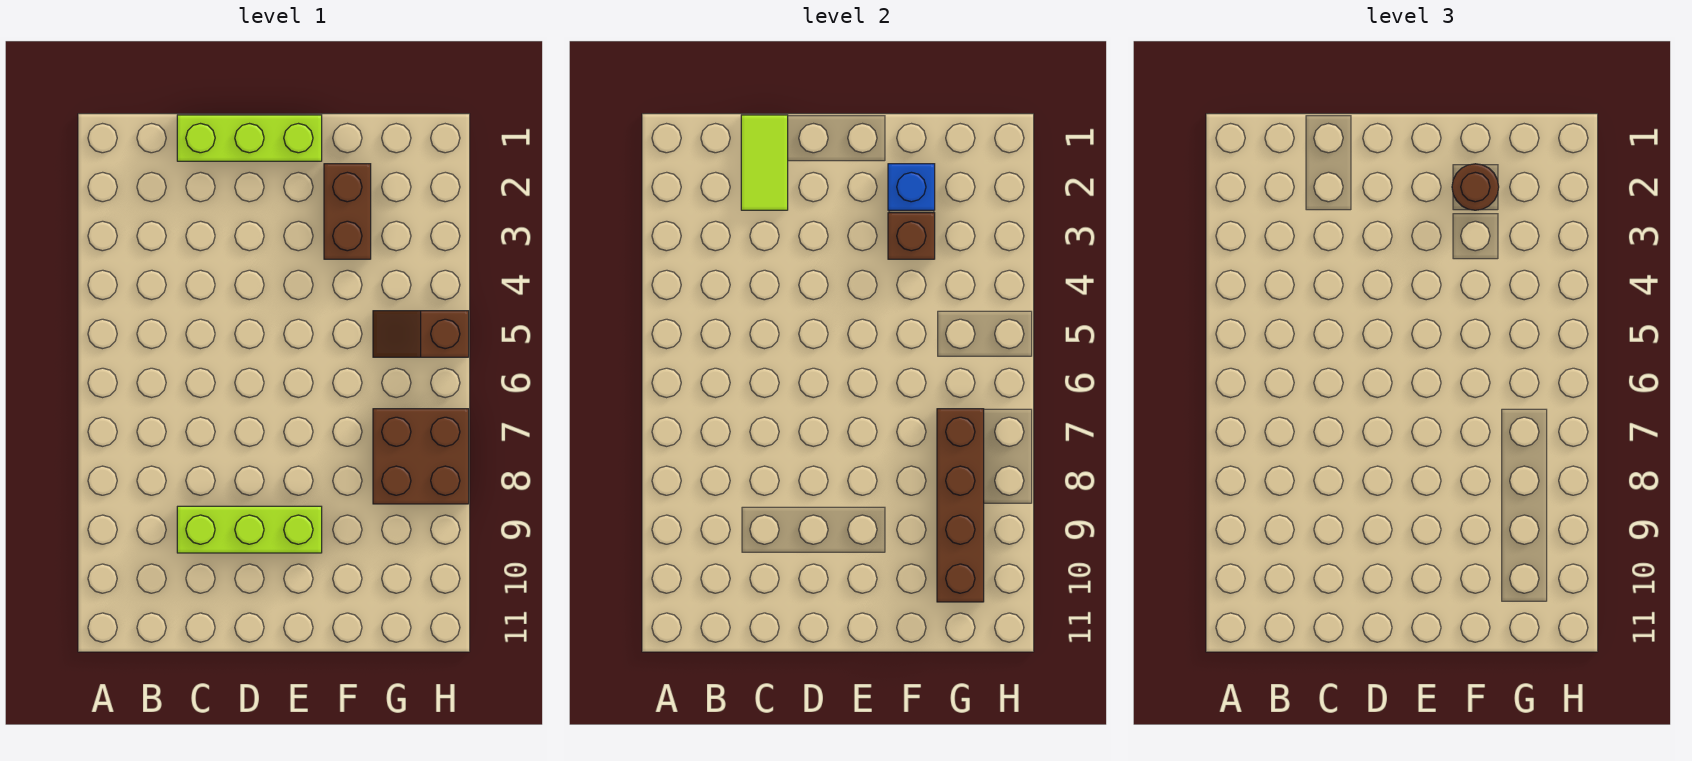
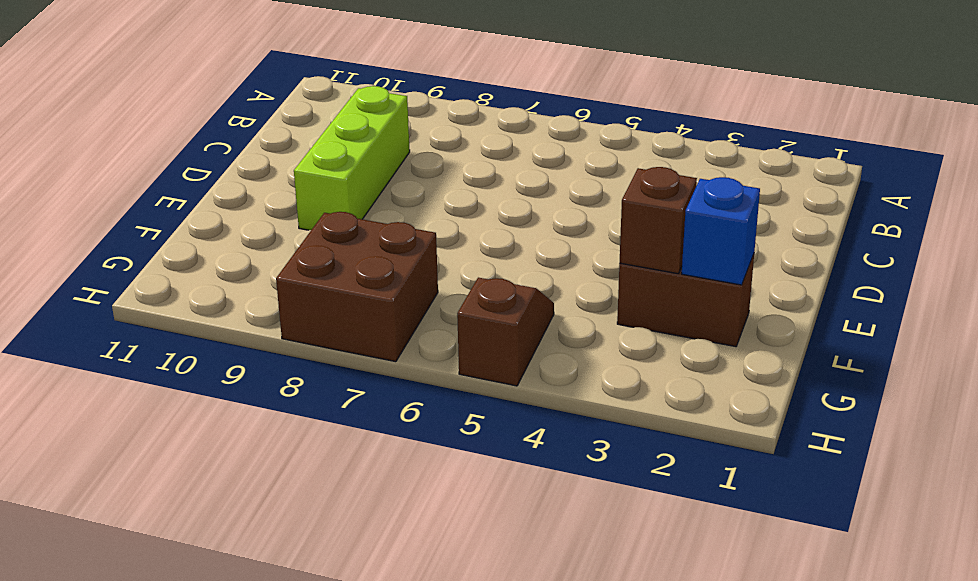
none -> lime brick C1:E1 level 1
none -> lime tile C1:C2 level 2

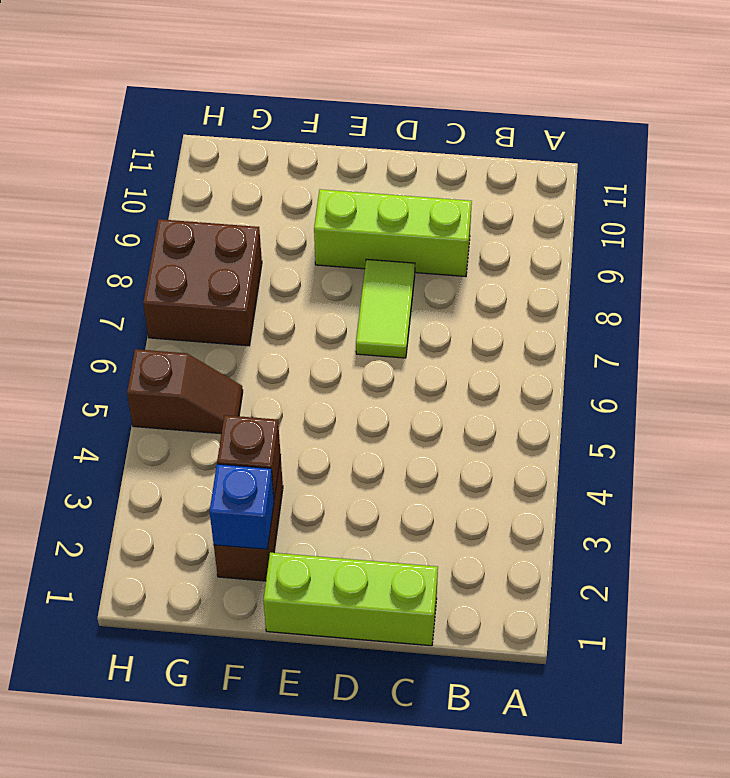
lime tile D7:D8 level 1 -> lime tile C1:C2 level 2
none -> brown brick G7:G10 level 2
none -> brown round brick F2 level 3

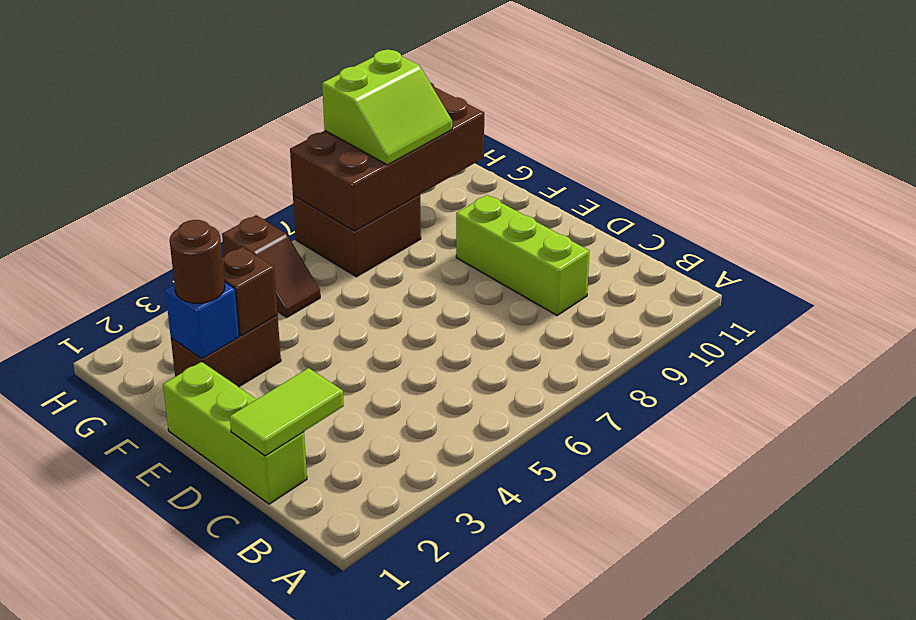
brown brick G7:H10 level 2 -> brown brick G7:G10 level 2
lime slope G8:H9 level 3 top H -> none

